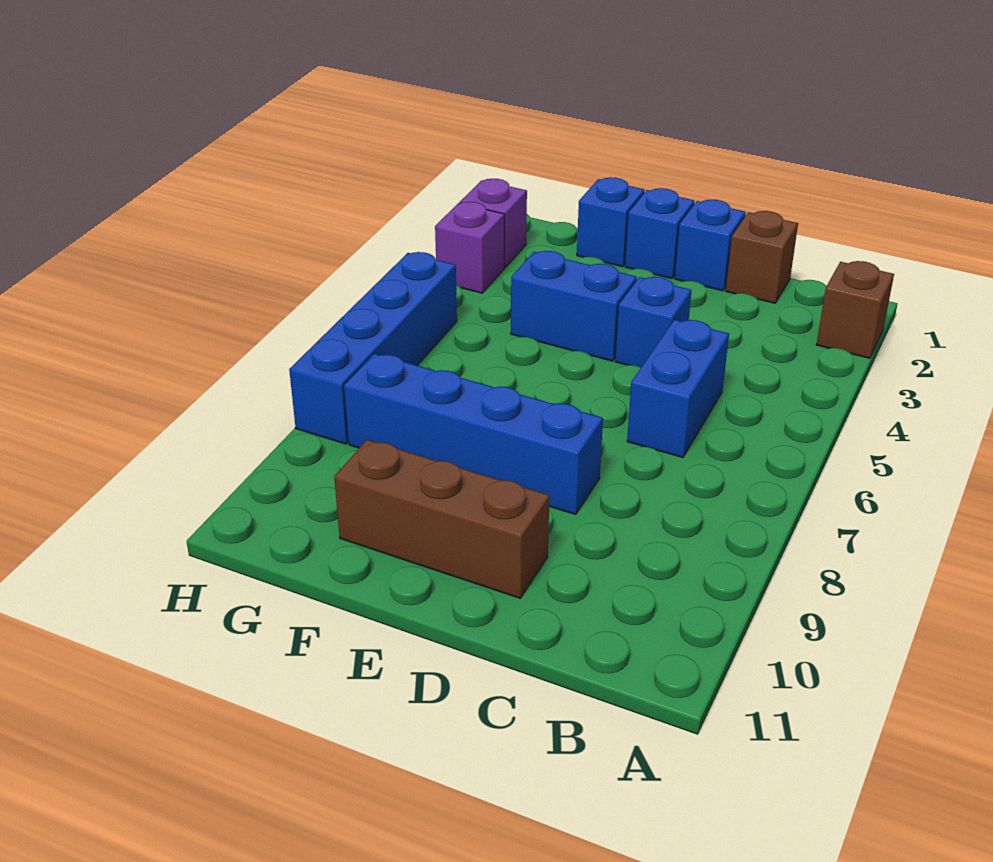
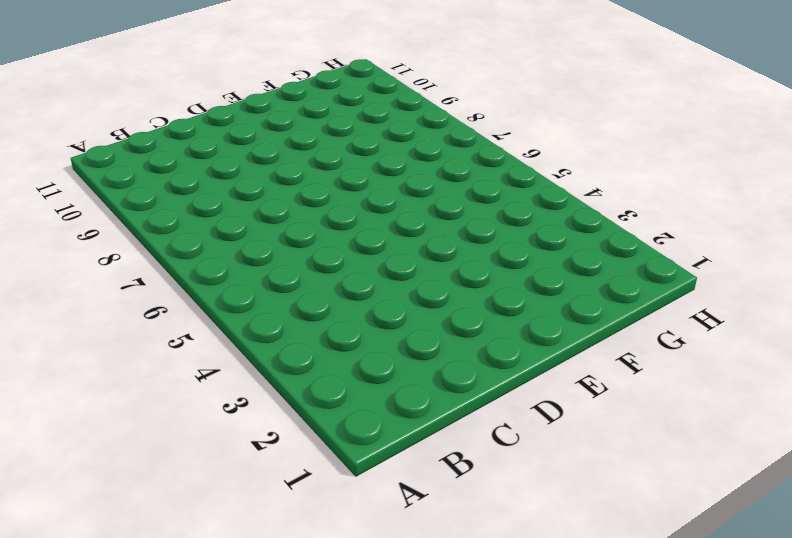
none -> brown brick A2 level 1
none -> brown brick C1 level 1
none -> blue brick C5:C6 level 1

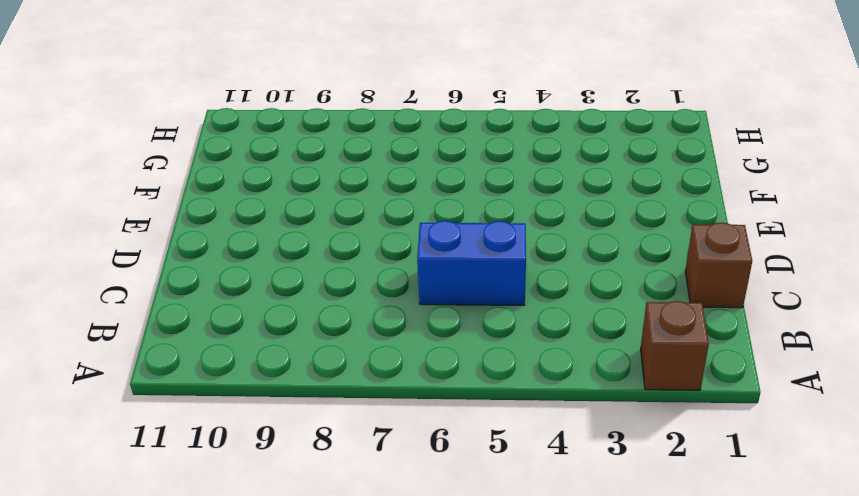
none -> blue brick D1 level 1
none -> blue brick D4 level 1
none -> blue brick D8:G8 level 1

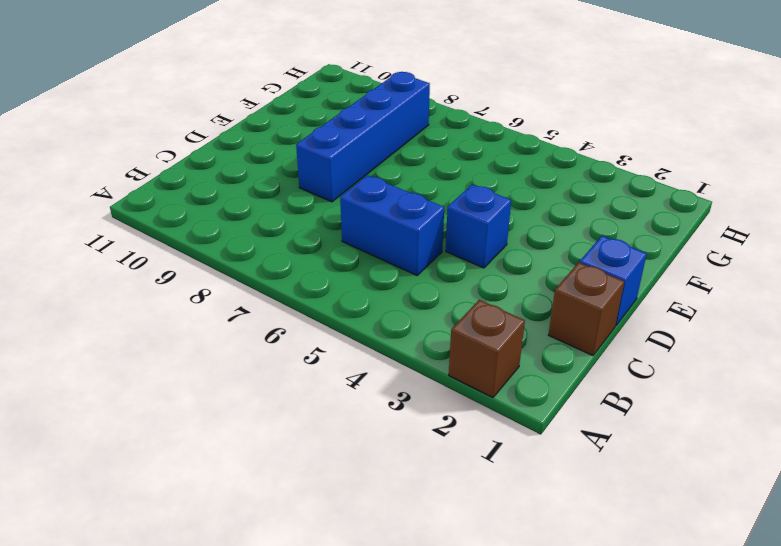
none -> brown brick D10:F10 level 1
none -> blue brick E1 level 1
none -> blue brick E4:F4 level 1

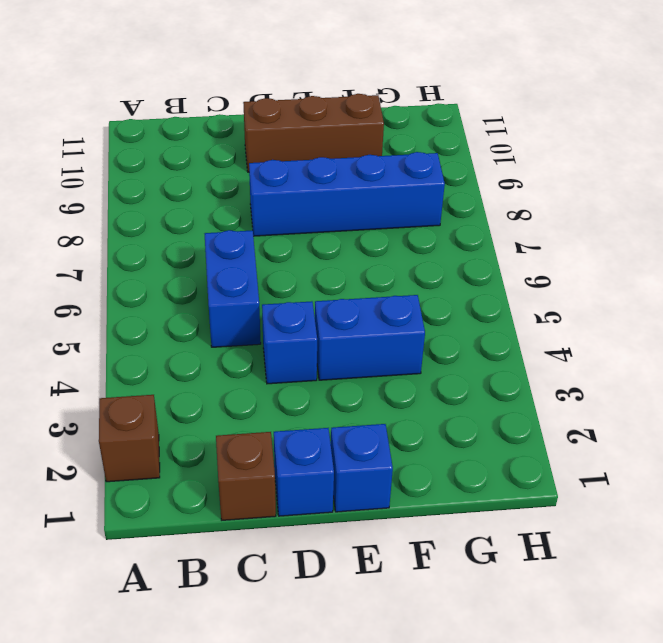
none -> blue brick F1 level 1
none -> purple brick H2 level 1
none -> purple brick H3 level 1

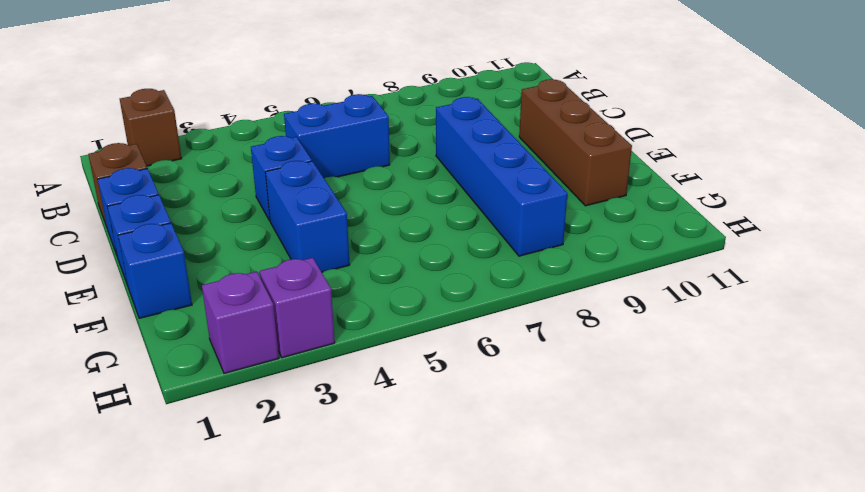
none -> blue brick H5:H8 level 1

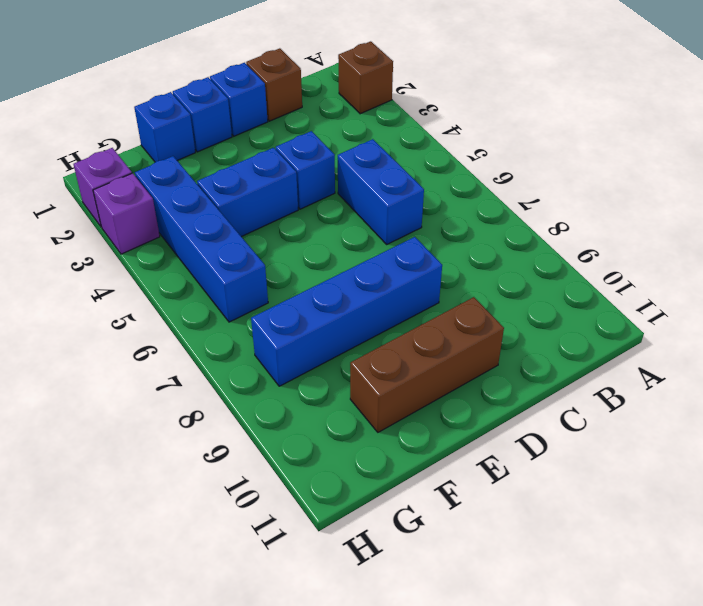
blue brick G3:G6 level 1 -> blue brick H5:H8 level 1

